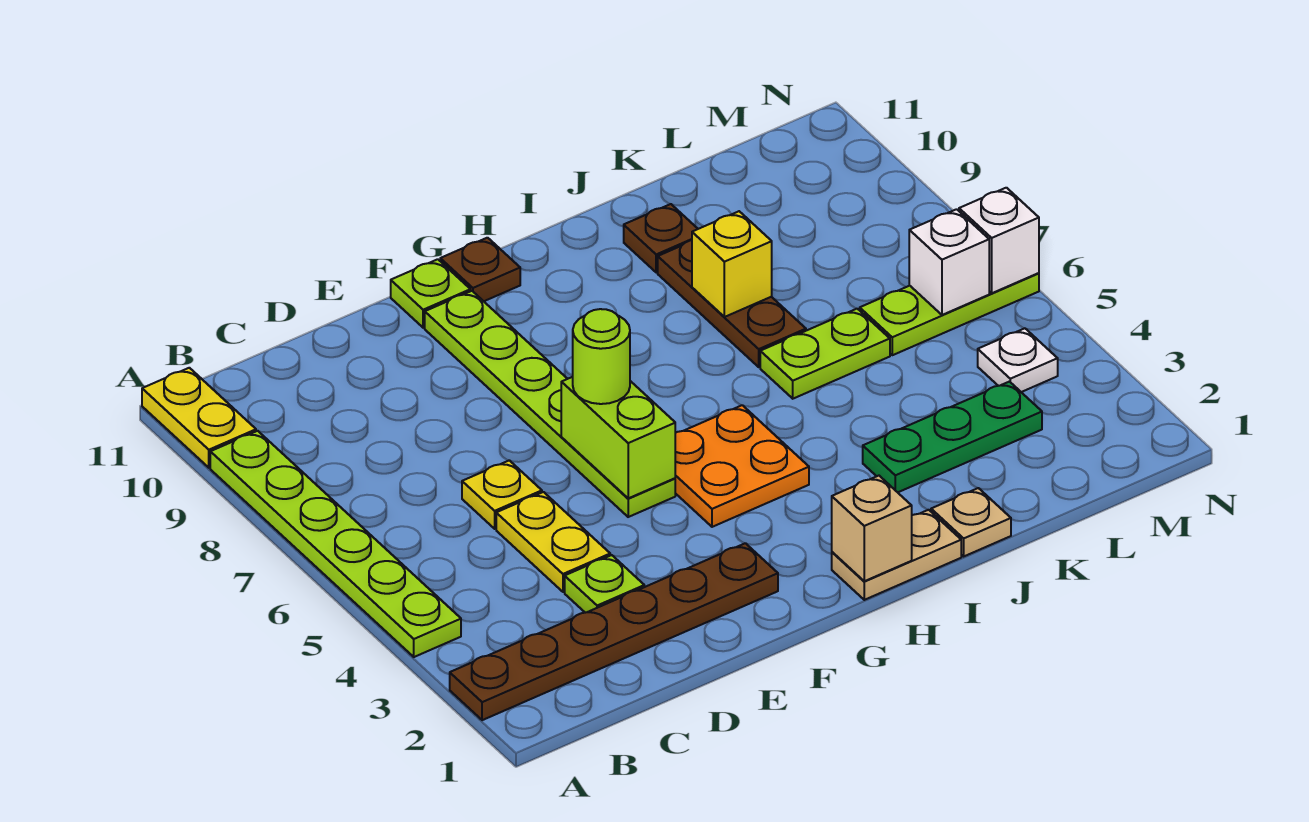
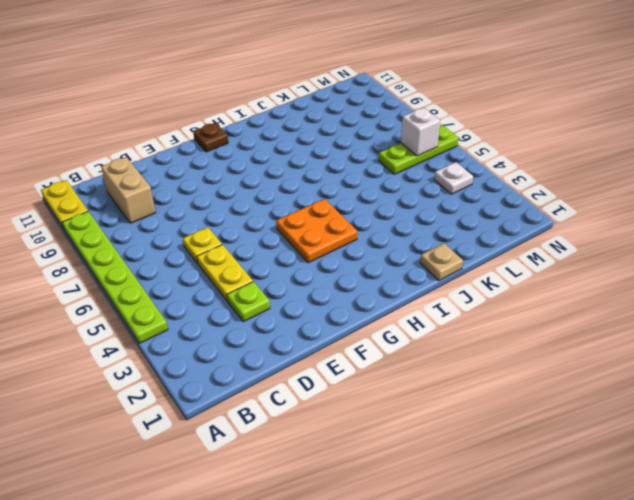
tan brick C9:C10 level 1 -> none
none -> brown plate A2:F2 level 1
none -> lime plate F5:F10 level 1
none -> lime plate F11 level 1

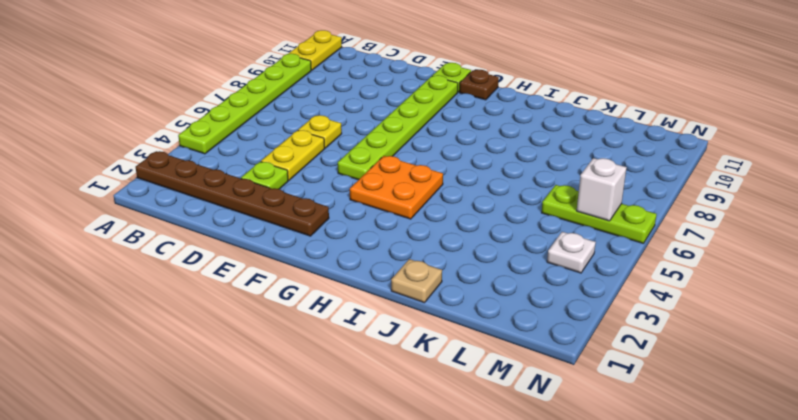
none -> tan plate H1:I1 level 1
none -> green plate J3:L3 level 1
none -> lime plate J6:K6 level 1

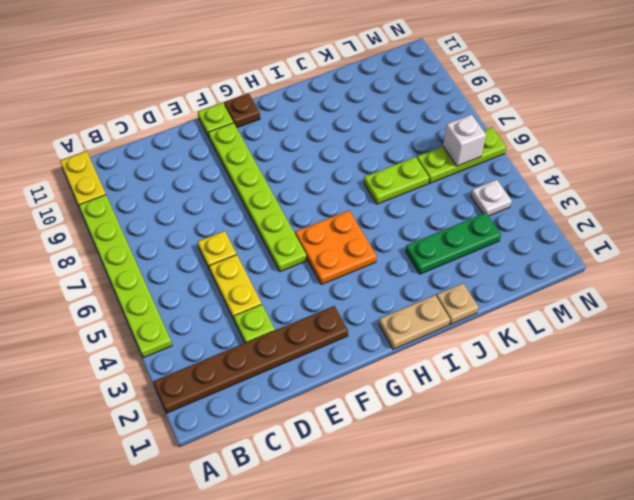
none -> brown plate J7:J9 level 1
none -> brown plate J10 level 1
none -> lime brick F5:F6 level 2

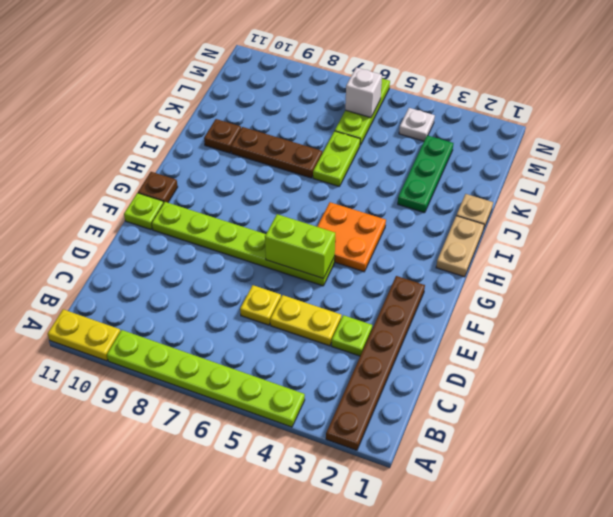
none -> tan brick H1 level 2
none -> yellow brick J8 level 2
none -> white brick N6 level 2

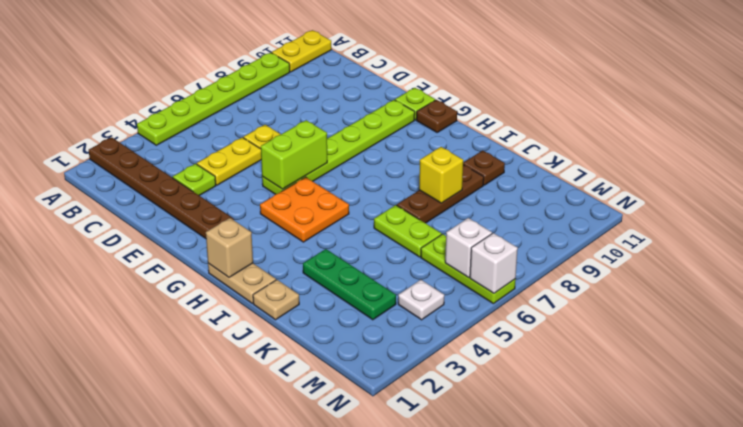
none -> lime round brick F6 level 3

